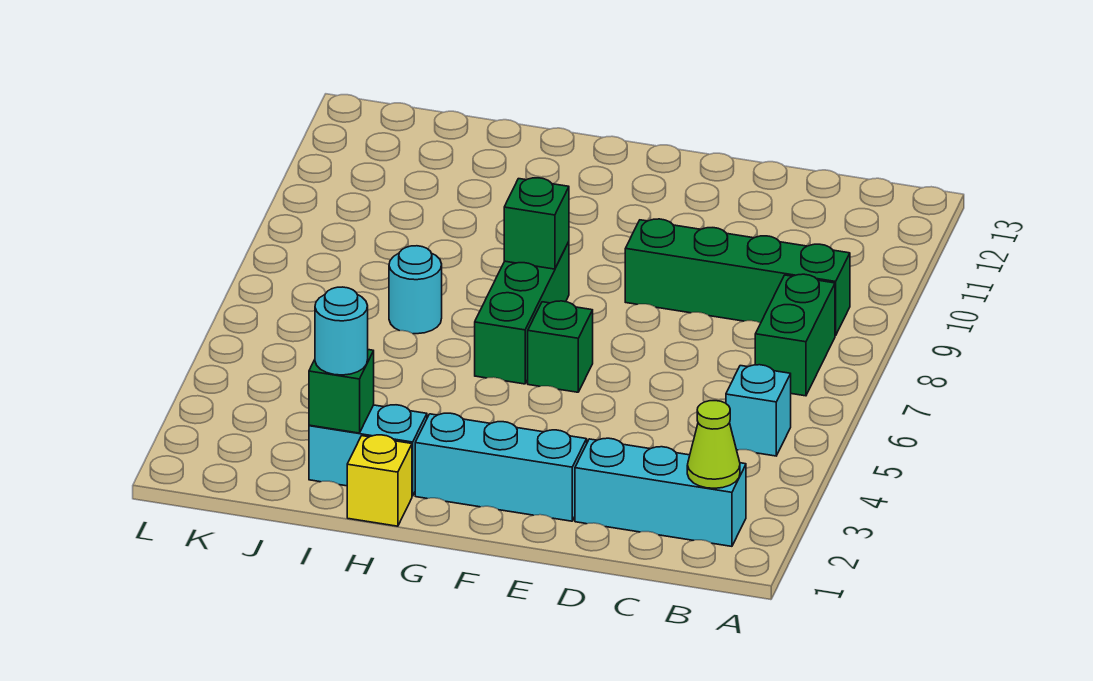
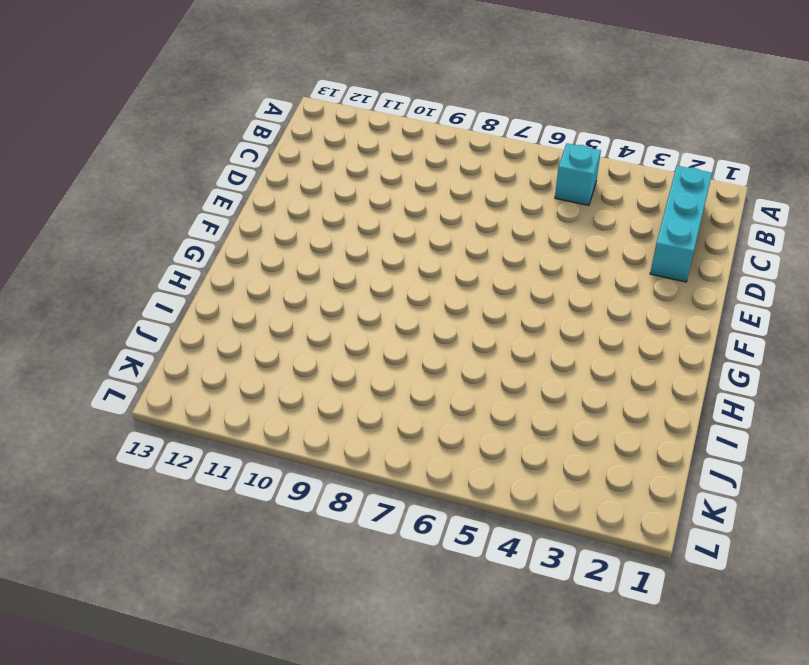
none -> green brick B7:B8 level 1
none -> green brick B9:E9 level 1
none -> cyan brick E2:G2 level 1

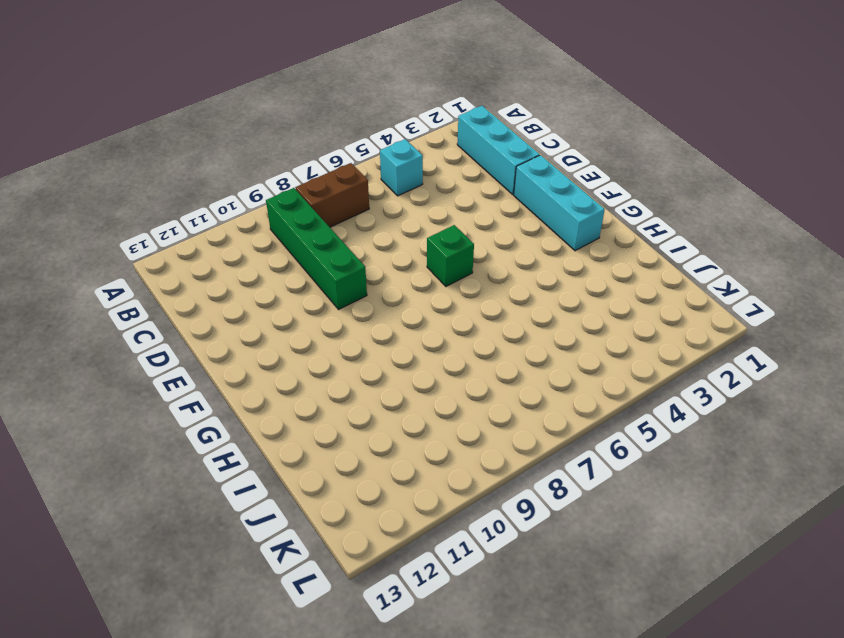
brown brick B7:B8 level 1 -> green brick B7:B8 level 1
none -> green brick G6:G8 level 1
none -> yellow brick H1 level 1
none -> cyan brick H2:I2 level 1

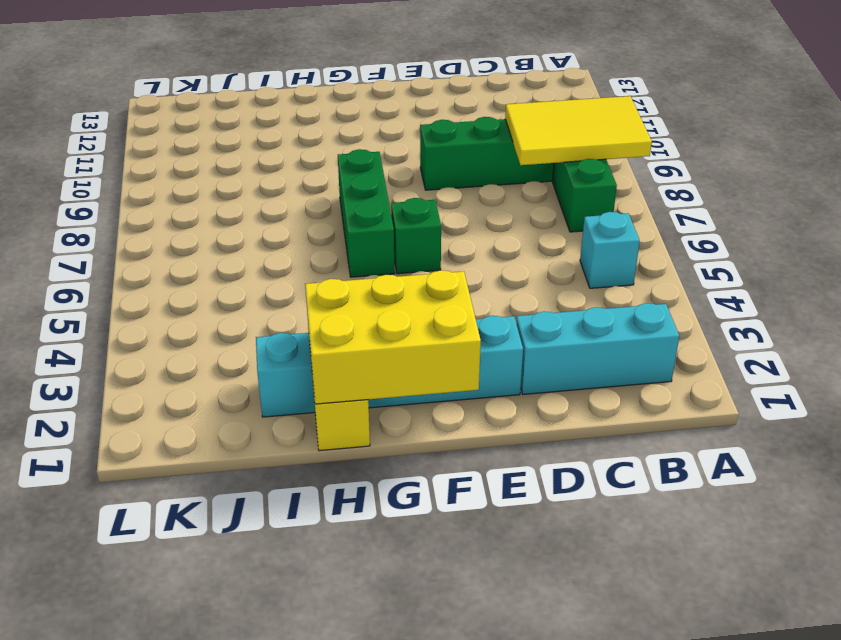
yellow tile A8:C9 level 2 -> none
yellow brick F1:H2 level 2 -> none
none -> cyan round brick I7 level 1
none -> lime cone B2 level 2
none -> green brick G8 level 2

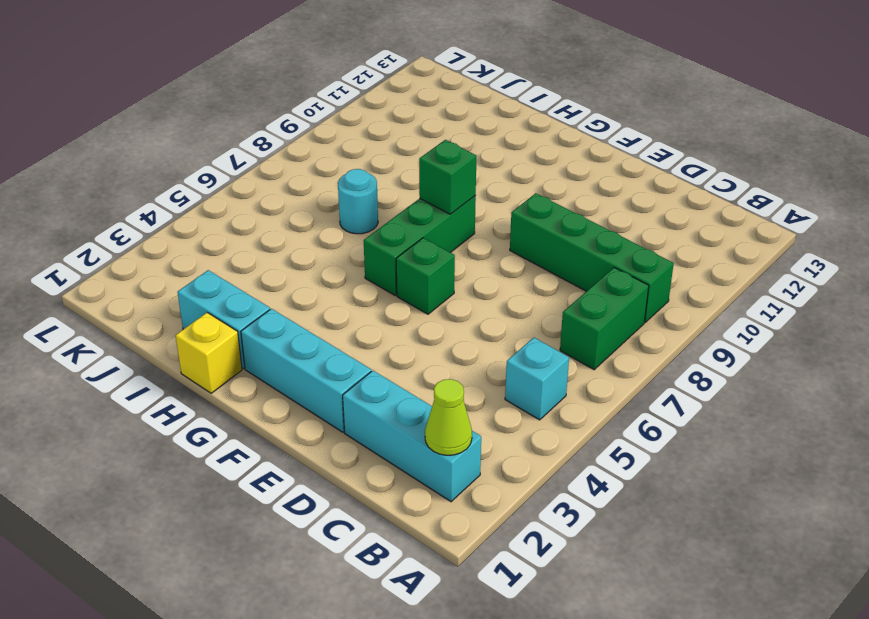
none -> green brick I2 level 2
none -> cyan round brick I2 level 3

